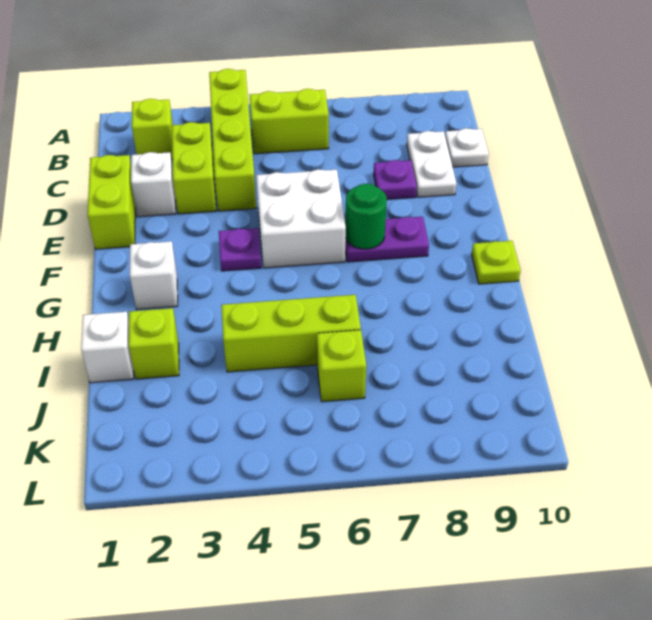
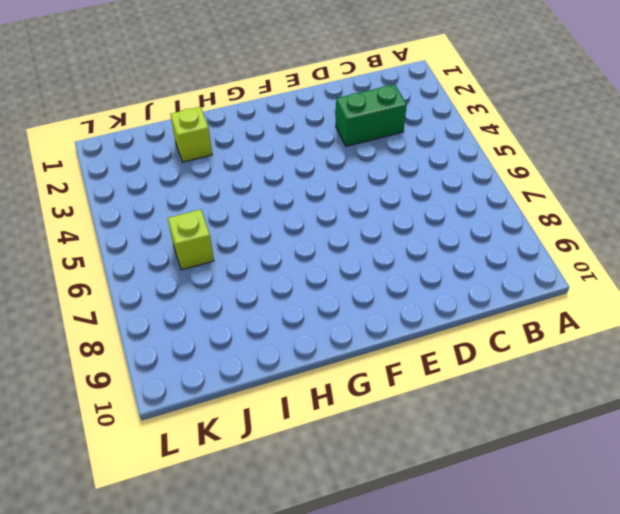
green brick C3:D3 level 1 -> lime brick C3:D3 level 1
none -> lime brick A4:D4 level 1
none -> lime brick B2 level 1
none -> lime brick B5:B6 level 1

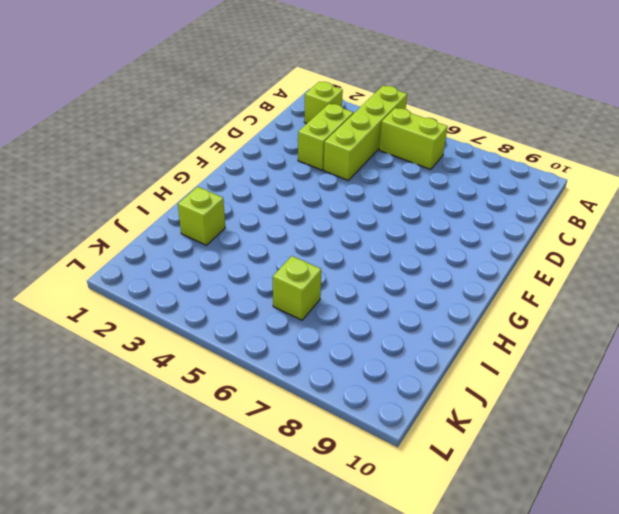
none -> white plate C9:D9 level 1
none -> white plate C10 level 1
none -> lime brick D1:E1 level 1

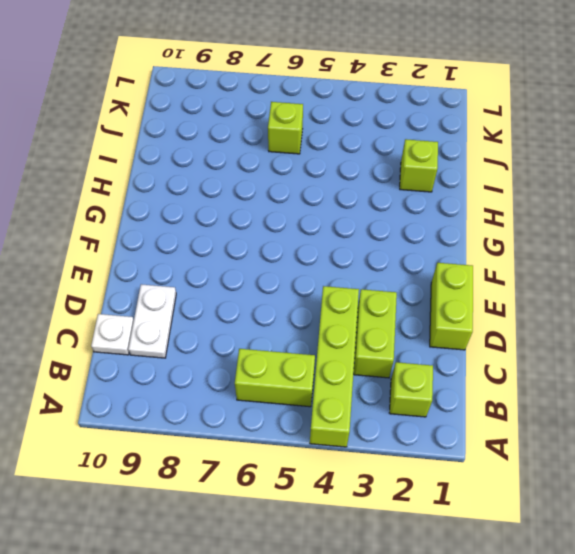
none -> white brick D2 level 1
none -> purple plate D8 level 1
none -> white brick E5:F6 level 1

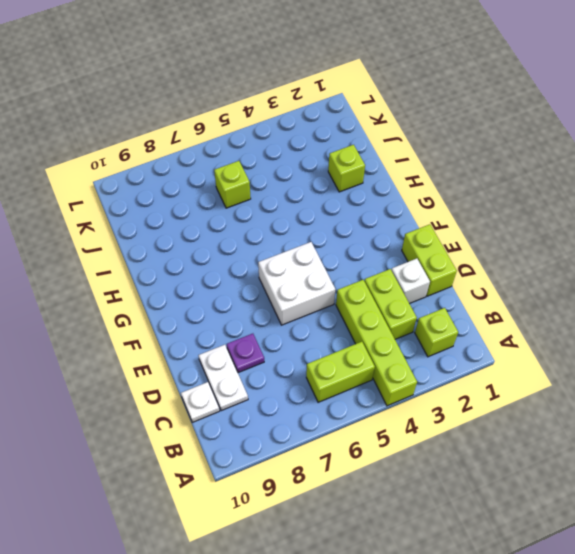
none -> purple plate F4 level 1
none -> purple plate F7:F8 level 1
none -> white brick G2 level 1

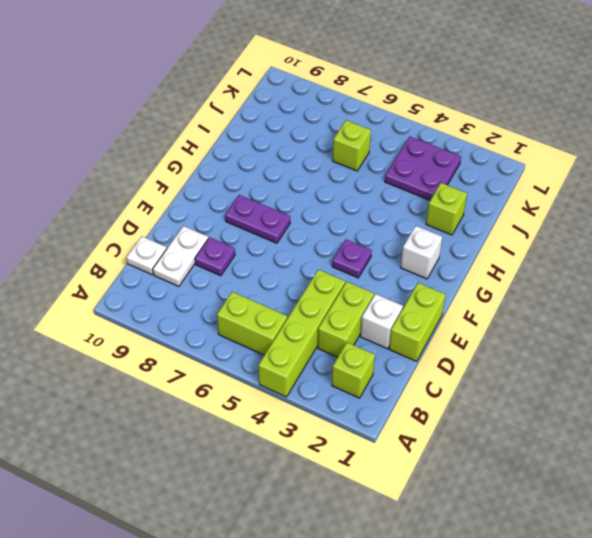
purple plate J3:K4 level 1 -> none
none -> white brick E5:F6 level 1
none -> lime plate G10 level 1
none -> white brick I1 level 1

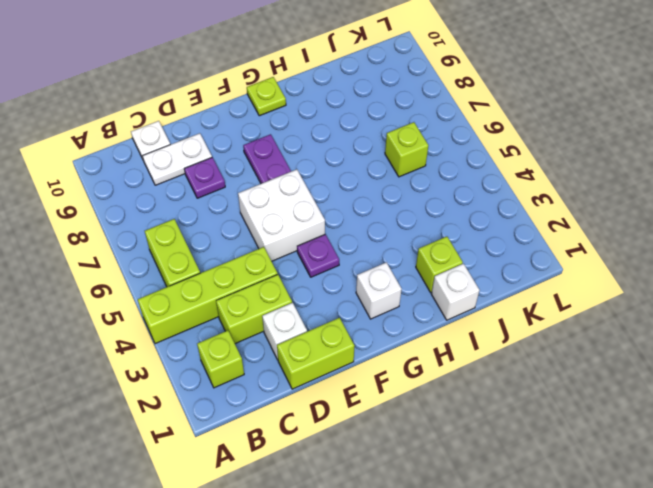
none -> lime brick I4:I6 level 1
none -> green round brick F7 level 2

